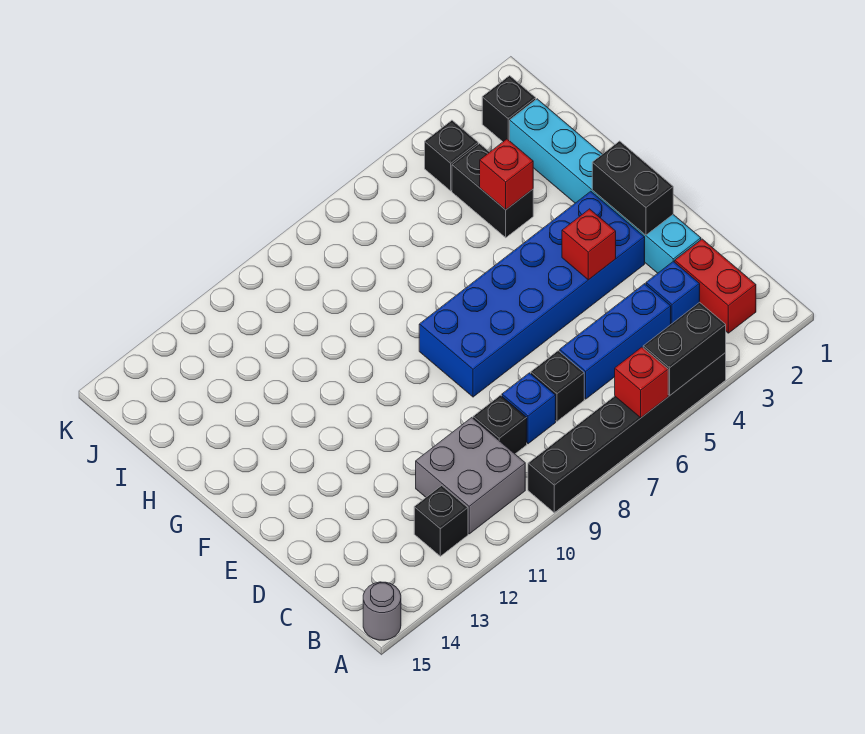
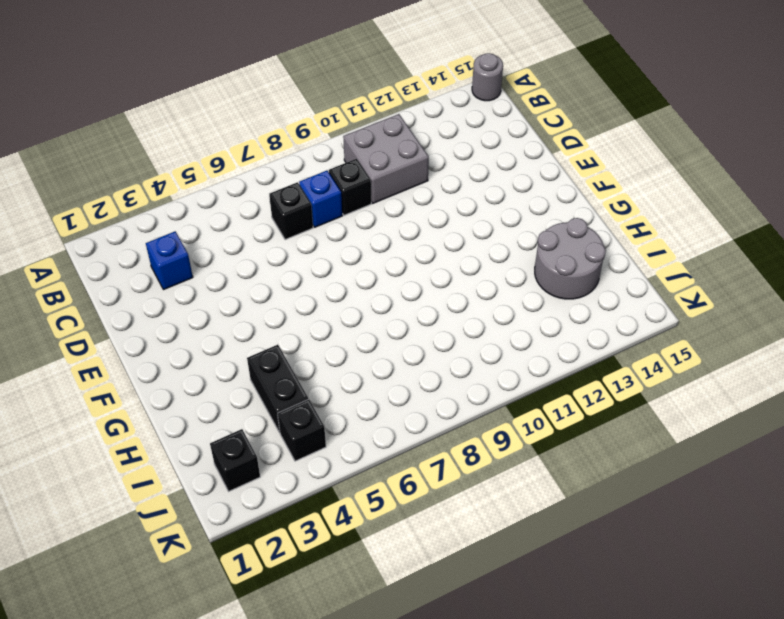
grey round brick H13:I14 level 1 -> none
none -> black brick A4:A9 level 1
none -> red brick B2:C2 level 1
none -> black brick B12 level 1

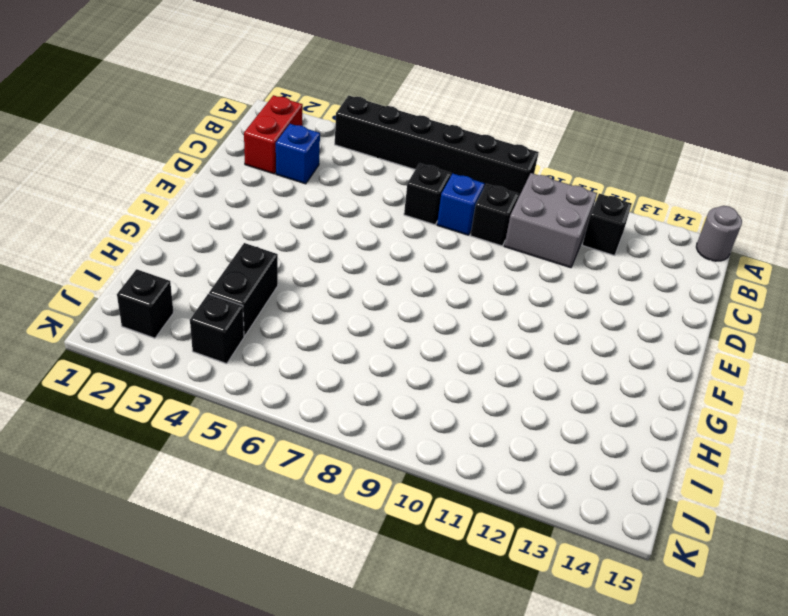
none -> blue brick C4:C6 level 1
none -> cyan brick D2:I2 level 1
none -> blue brick E3:F8 level 1

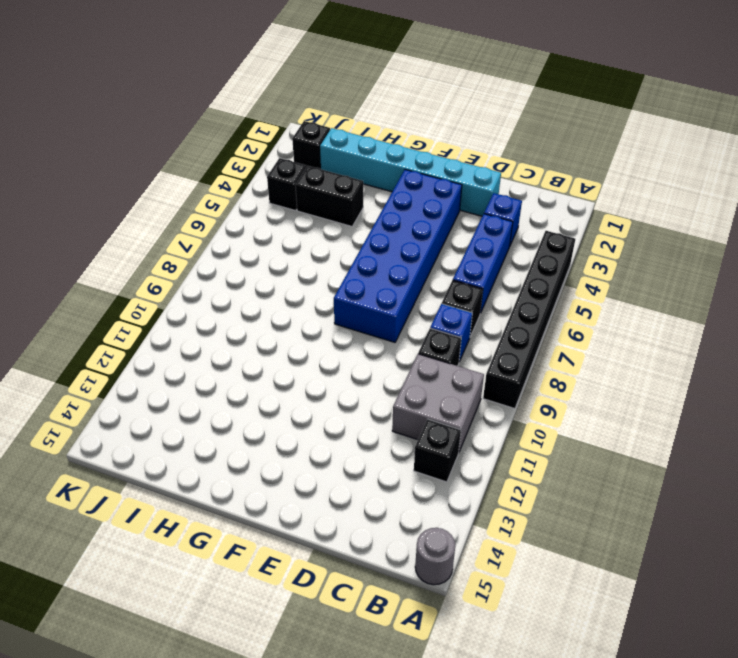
none -> red brick B2:C2 level 1
none -> black brick A4:A5 level 2
none -> red brick A6 level 2

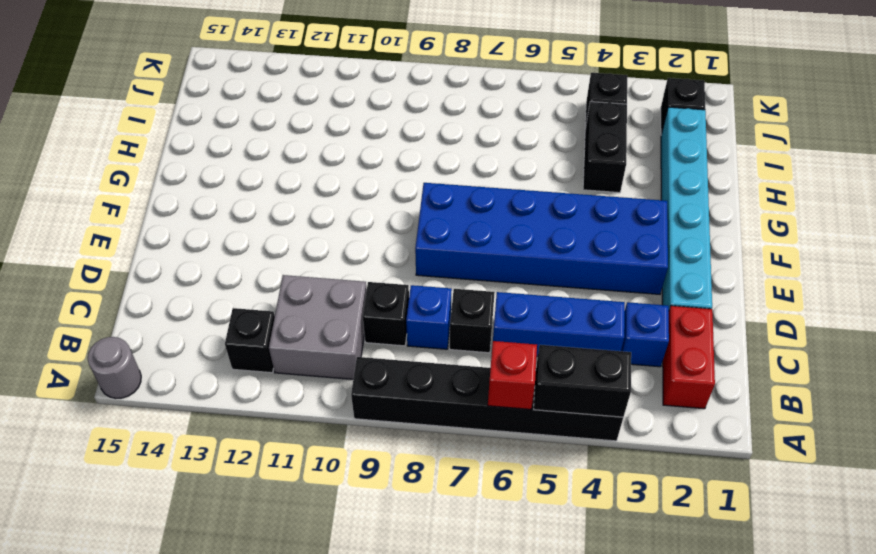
none -> black brick E2:F2 level 2
none -> red brick E4 level 2
none -> red brick H4 level 2

